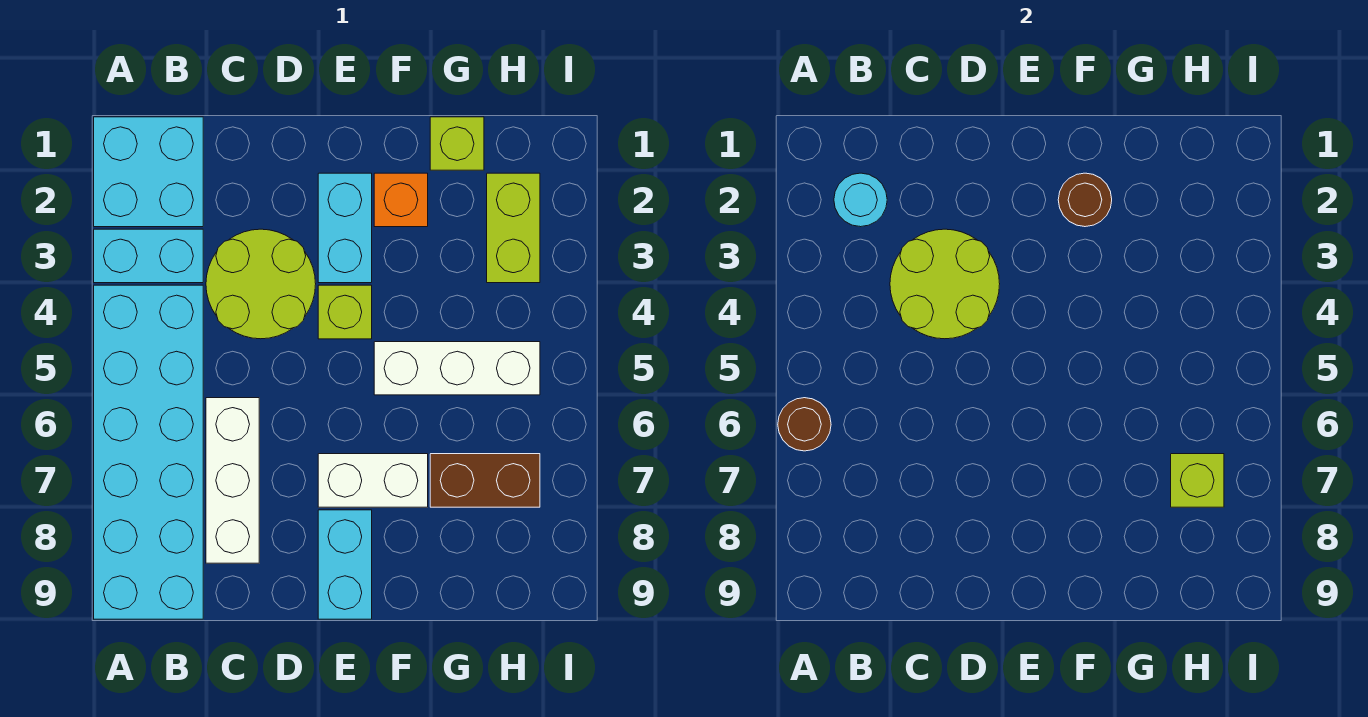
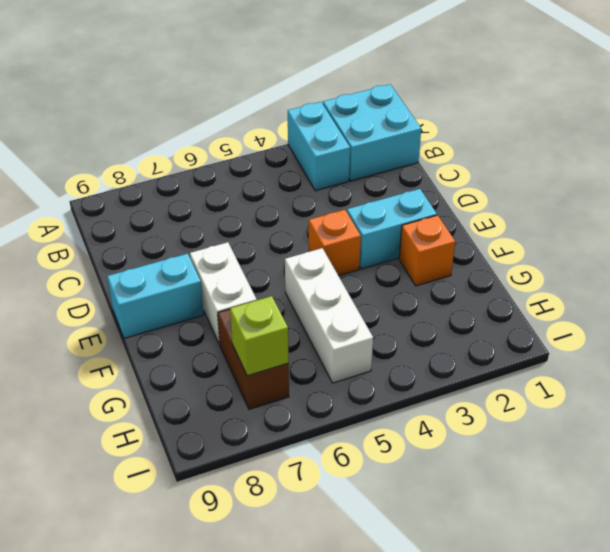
orange brick E4 level 1 -> lime brick E4 level 1
none -> cyan brick A4:B9 level 1
none -> lime round brick C3:D4 level 1
none -> white brick C6:C8 level 1

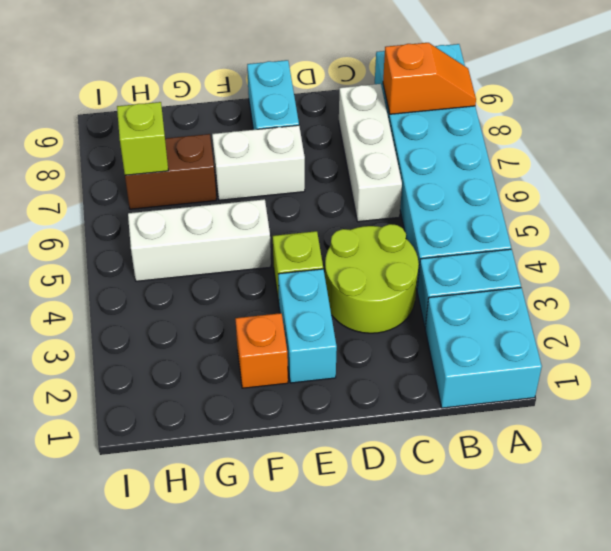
orange slope A8:B8 level 2 top B -> none
none -> lime brick G1 level 1
none -> lime brick H2:H3 level 1
none -> brown round brick A6 level 2

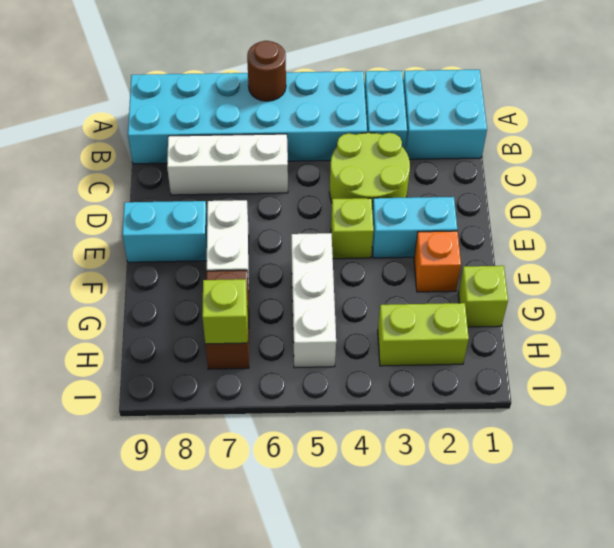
none -> cyan round brick B2 level 2
none -> lime round brick C3:D4 level 2
none -> brown round brick F2 level 2

